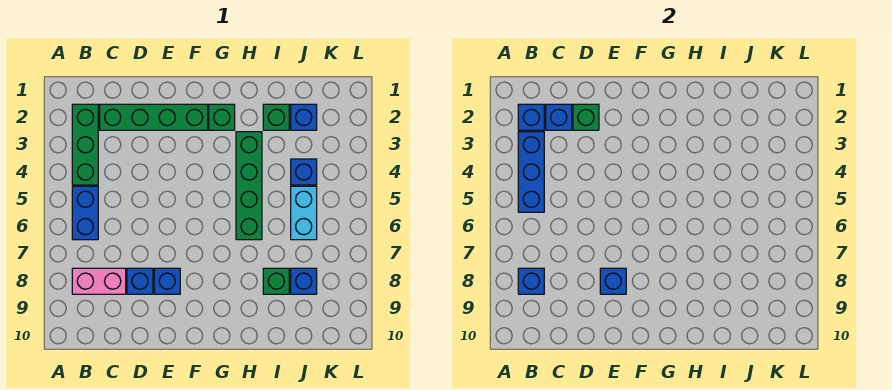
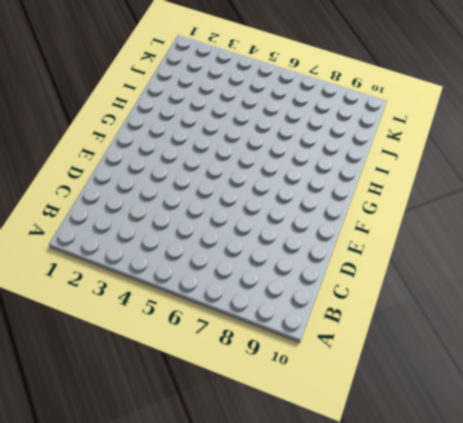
none -> green brick B2:B4 level 1
none -> blue brick B5:B6 level 1
none -> pink brick B8:C8 level 1

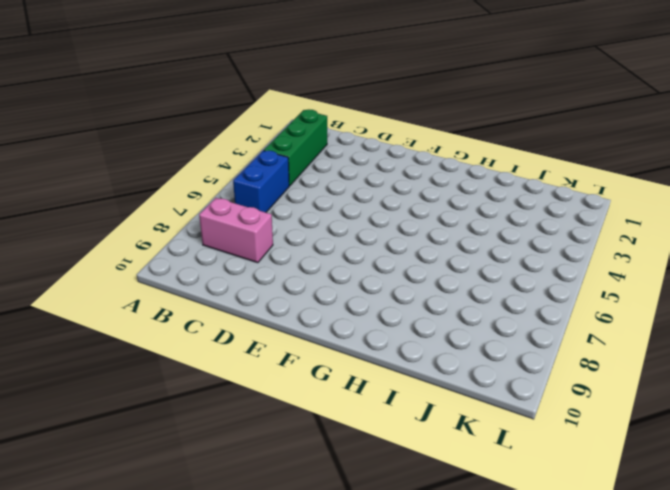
none -> green brick C2:F2 level 1
none -> blue brick D8 level 1
none -> blue brick E8 level 1

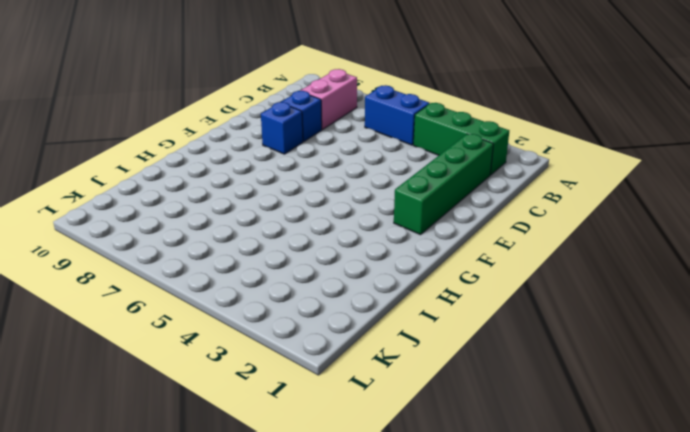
none -> green brick G2 level 1
none -> green brick H3:H6 level 1
none -> green brick I2 level 1

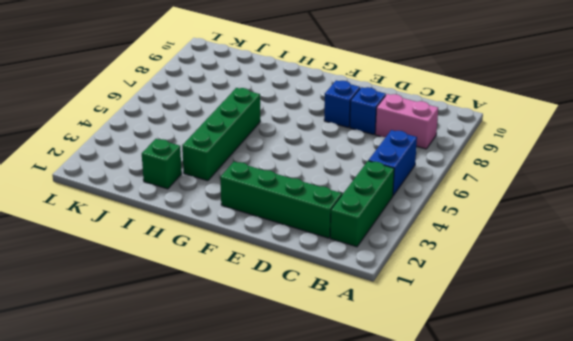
none -> green brick G2 level 1
none -> green brick I8 level 1
none -> blue brick J2 level 1

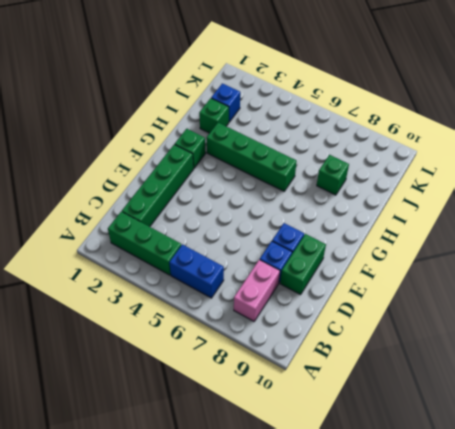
green brick D9:E9 level 1 -> none
none -> blue brick J4 level 1
none -> cyan brick J5:J6 level 1
none -> blue brick J8 level 1

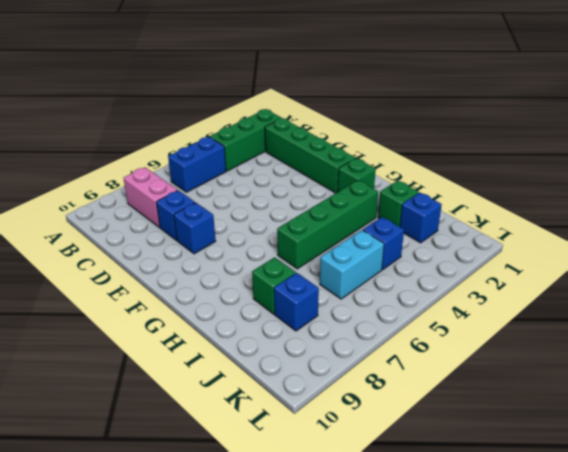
none -> blue brick B2 level 2
none -> blue brick B3:B5 level 2
none -> blue brick B8 level 2

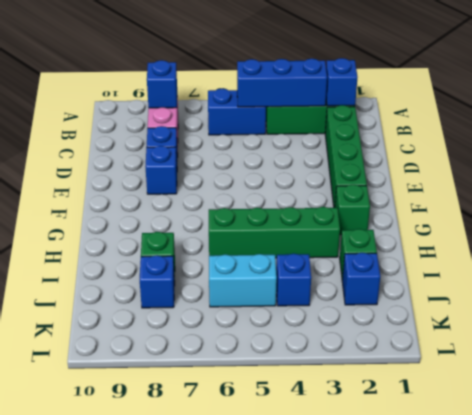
none -> blue brick C2 level 2
none -> green brick D2 level 2
none -> blue brick E8 level 2

